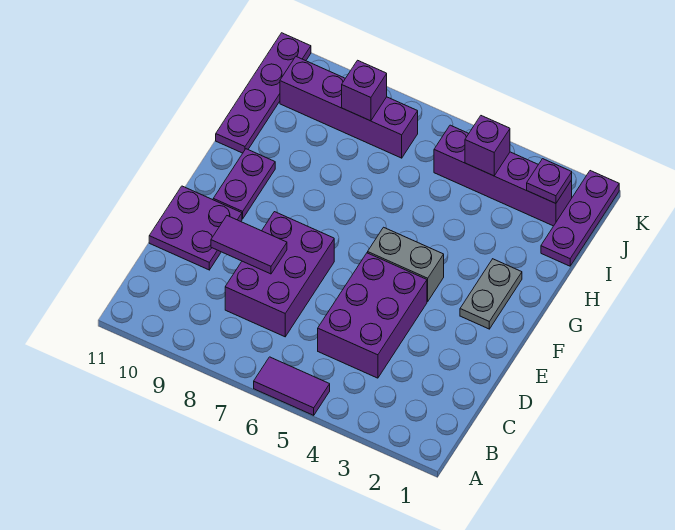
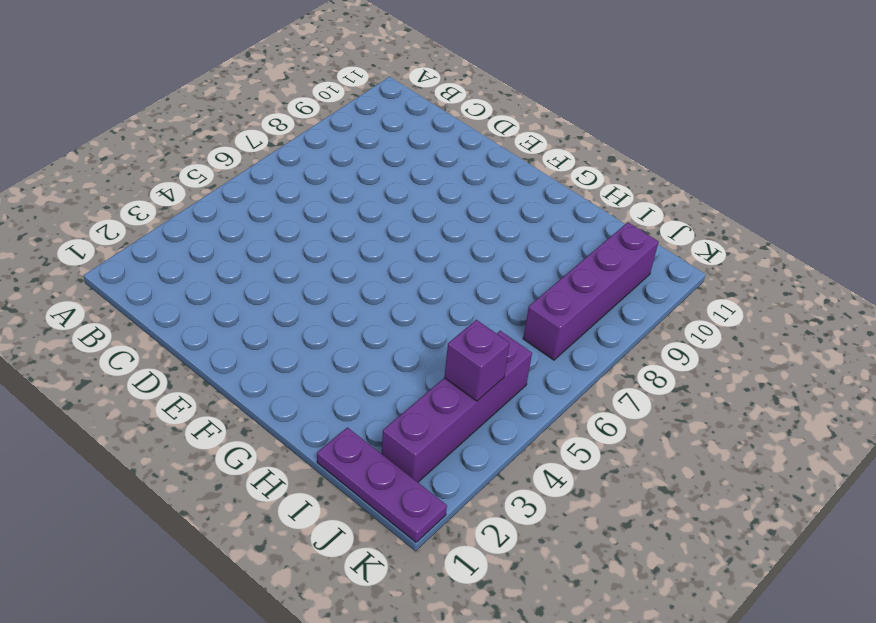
none -> purple tile A5:A6 level 1
none -> purple brick C4:E5 level 1
none -> purple brick C7:E8 level 1

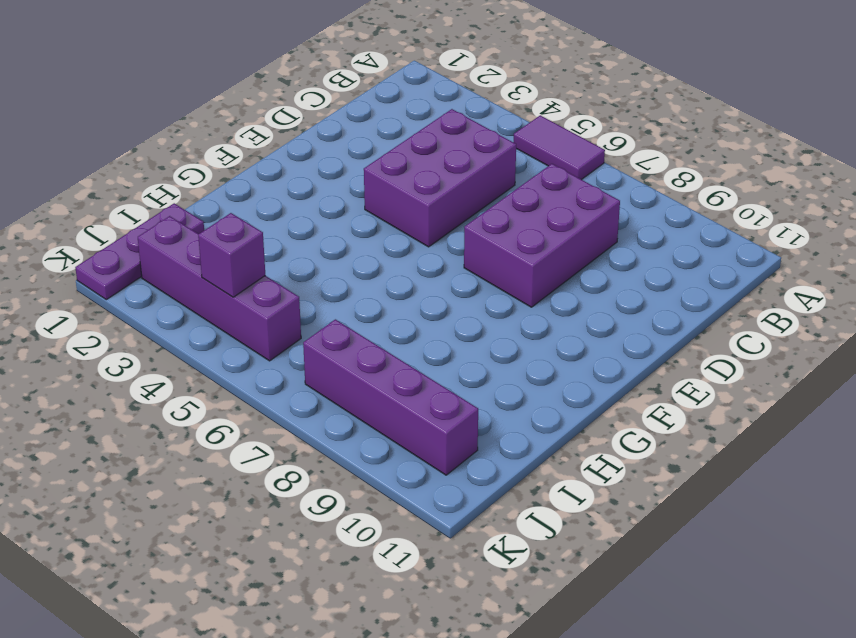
none -> purple plate D10:E11 level 1
none -> grey plate F2:G2 level 1
none -> grey brick F4:F5 level 1

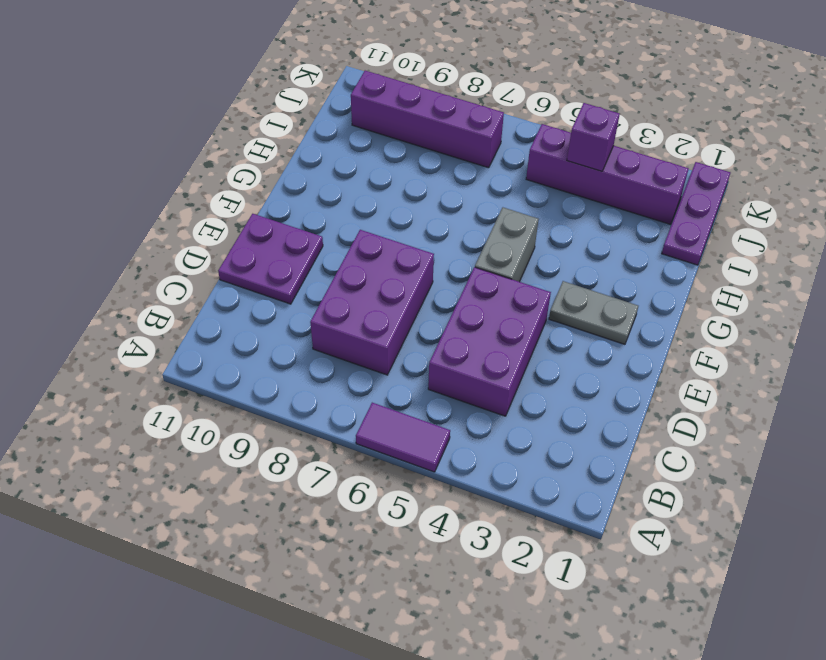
grey plate F2:F3 level 1 -> grey plate F2:G2 level 1
grey brick F5:G5 level 1 -> grey brick F4:F5 level 1
none -> purple plate F10:G10 level 1
none -> purple plate H11:K11 level 1
none -> purple tile D8:D9 level 2

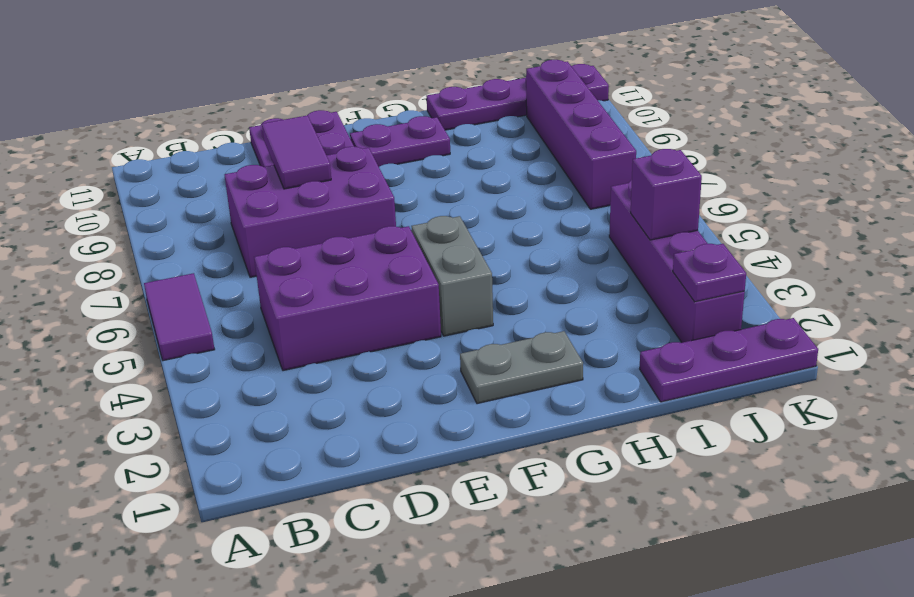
none -> purple brick J8 level 2

